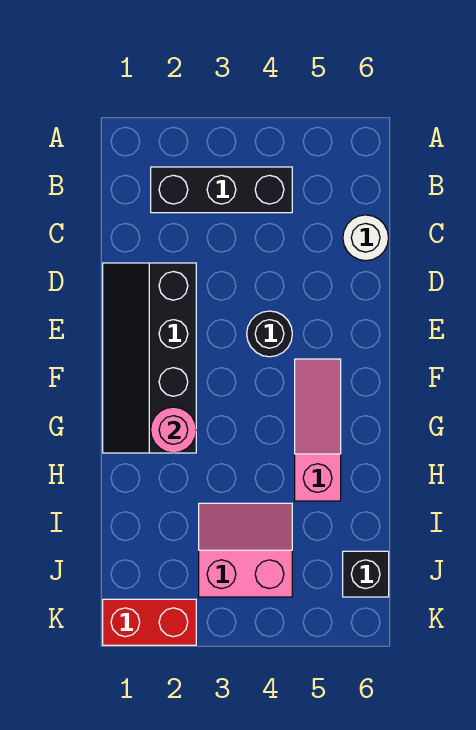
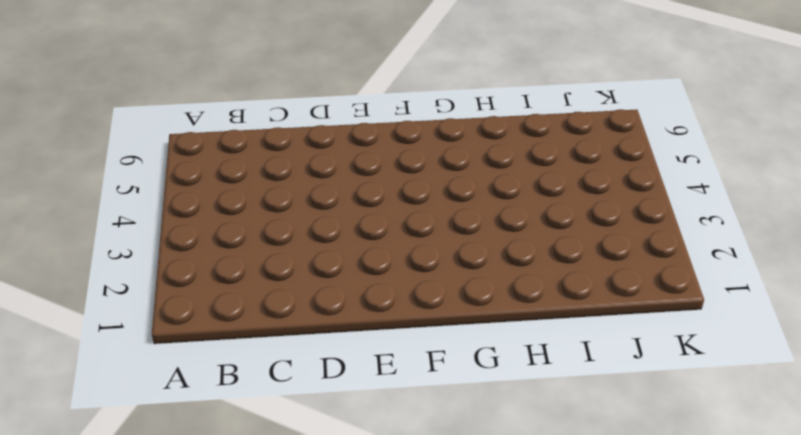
none -> black brick B2:B4 level 1
none -> white round brick C6 level 1

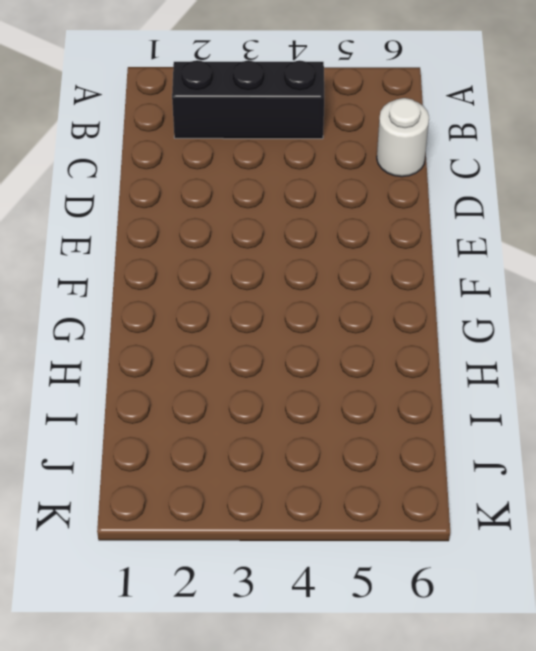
none -> black slope D1:G2 level 1 top 2
none -> black round brick E4 level 1

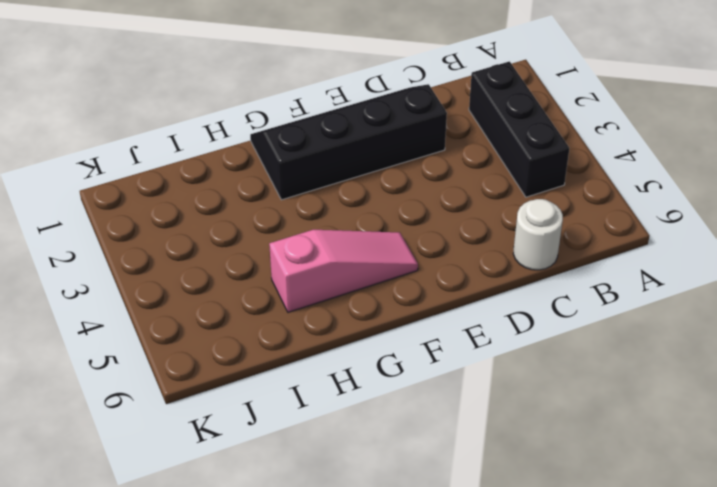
none -> black round brick E4 level 1
none -> pink slope I3:J4 level 1 top J

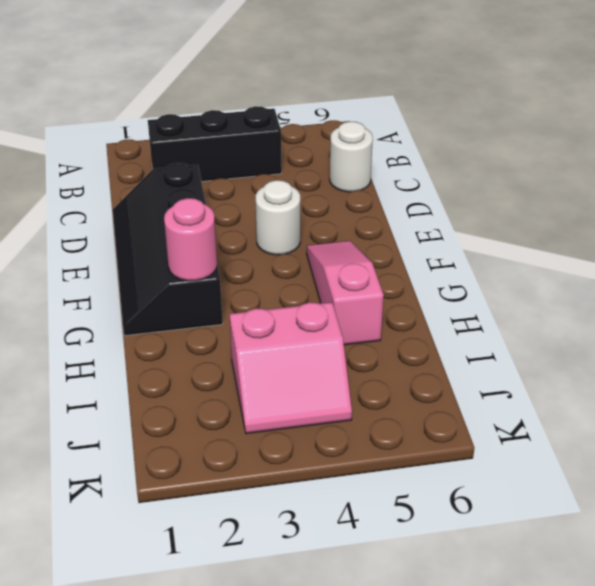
white round brick E4 level 1 -> black round brick E4 level 1
pink slope I3:J4 level 1 top I -> pink slope I3:J4 level 1 top J
none -> black brick J6 level 1
none -> red brick K1:K2 level 1

